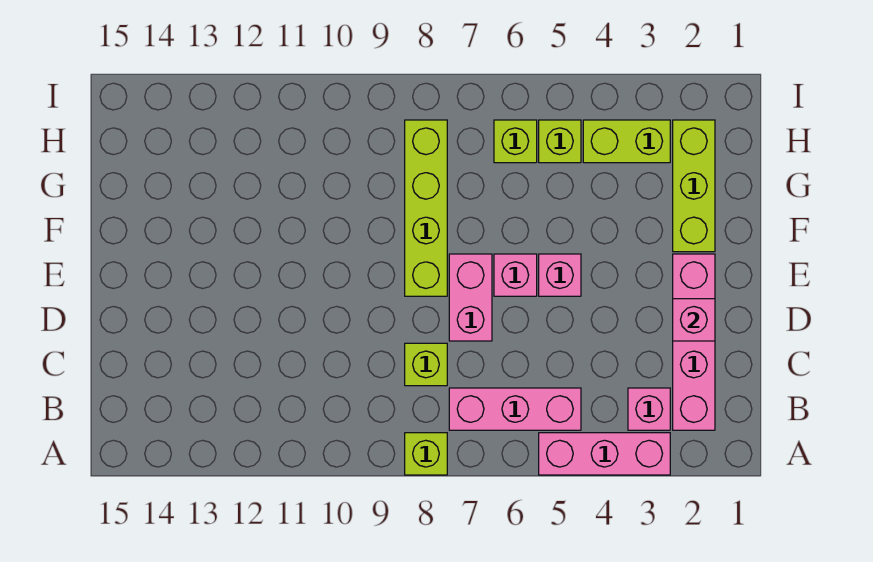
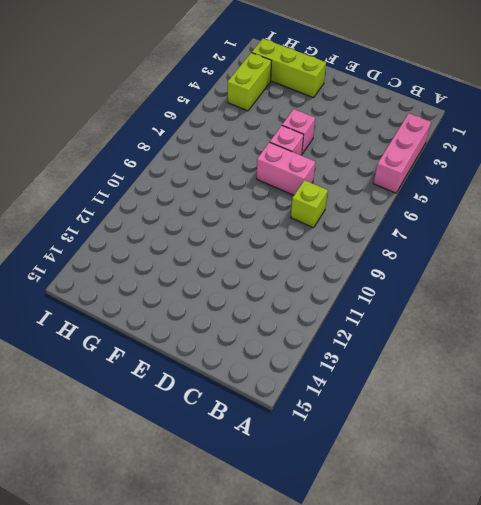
none -> lime brick A8 level 1
none -> pink brick B2:E2 level 1
none -> pink brick B3 level 1

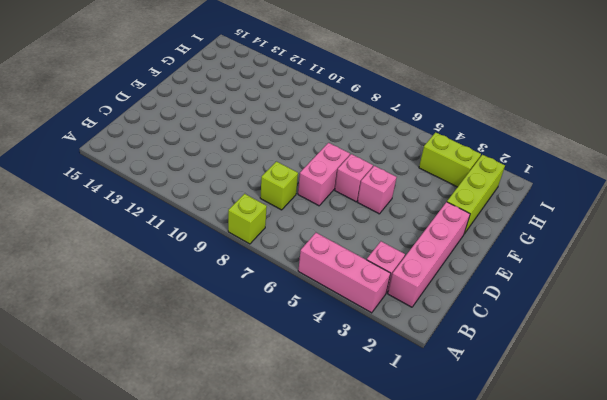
none -> pink brick B5:B7 level 1
none -> lime brick E8:H8 level 1
none -> lime brick H5 level 1

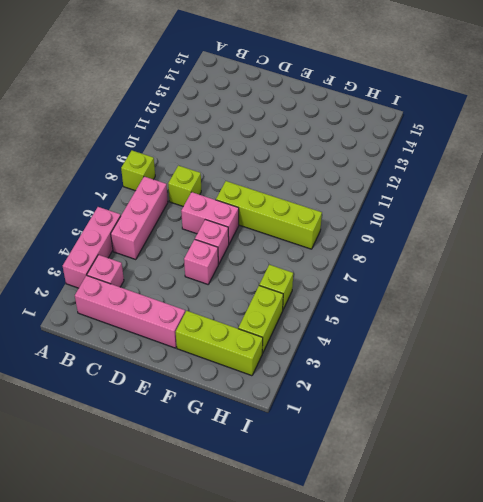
none -> lime brick H6 level 1
none -> pink brick D2 level 2

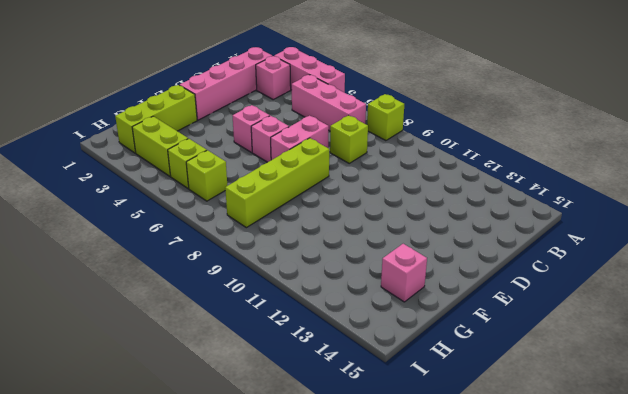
pink brick G14 level 1 -> pink brick D2 level 2

